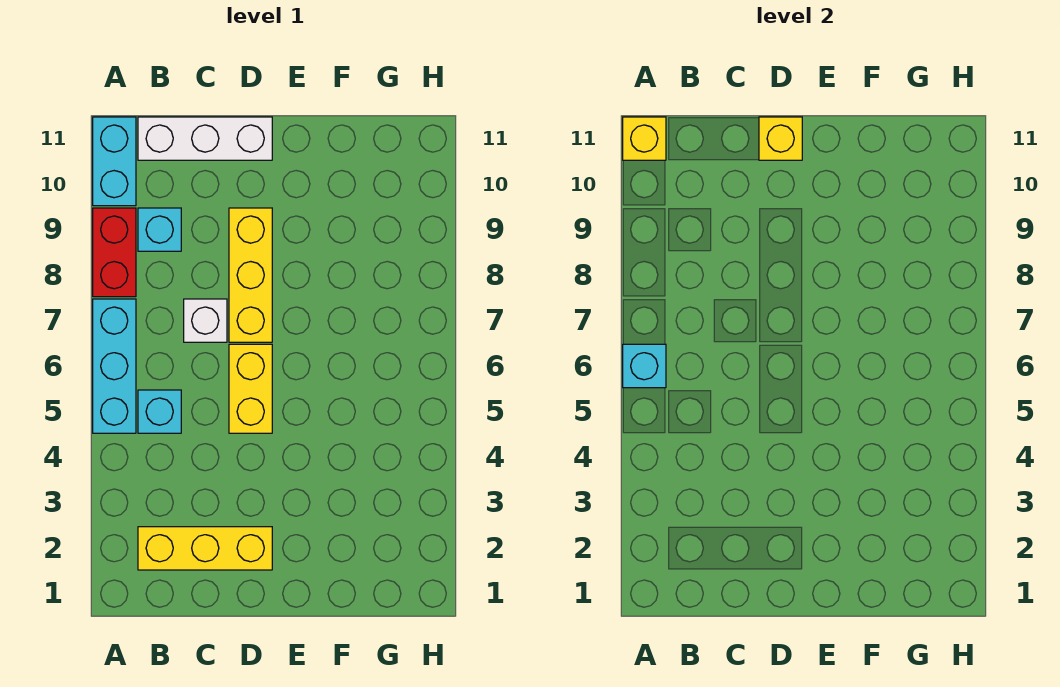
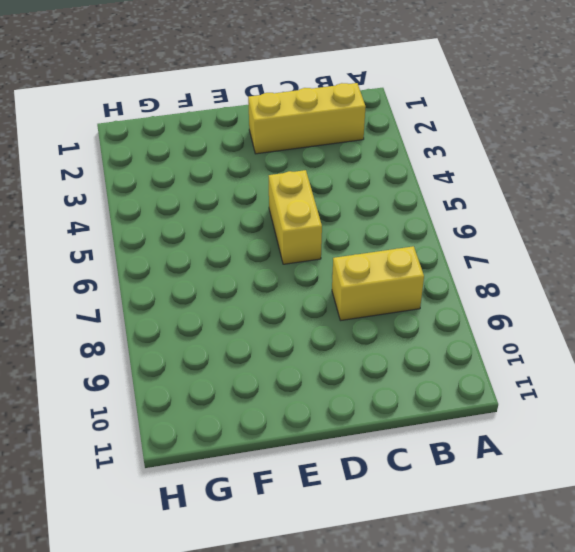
yellow brick B8:C8 level 1 -> none
none -> cyan brick A5:A7 level 1
none -> red brick A8:A9 level 1
none -> cyan brick A10:A11 level 1

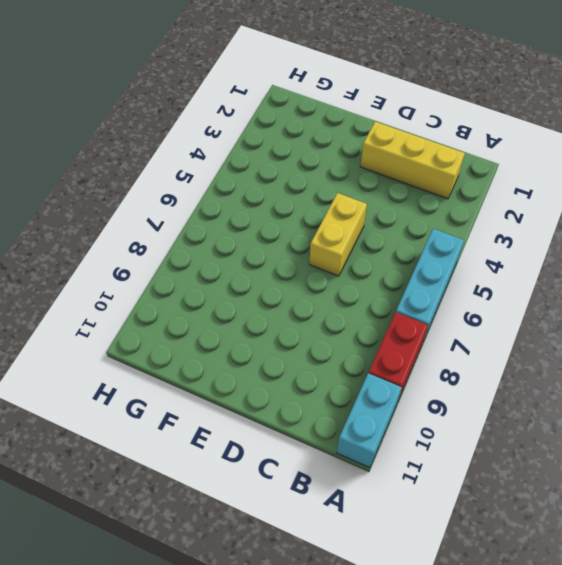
none -> cyan brick B5 level 1
none -> cyan brick B9 level 1
none -> white brick B11:D11 level 1

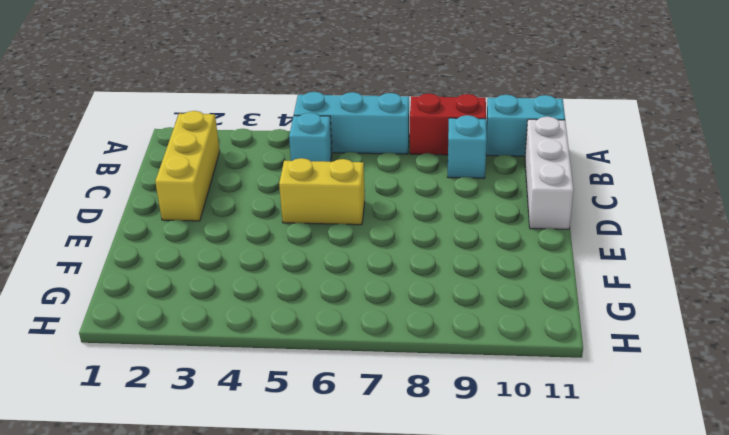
none -> white brick C7 level 1
none -> yellow brick D7:D9 level 1
none -> cyan brick A6 level 2

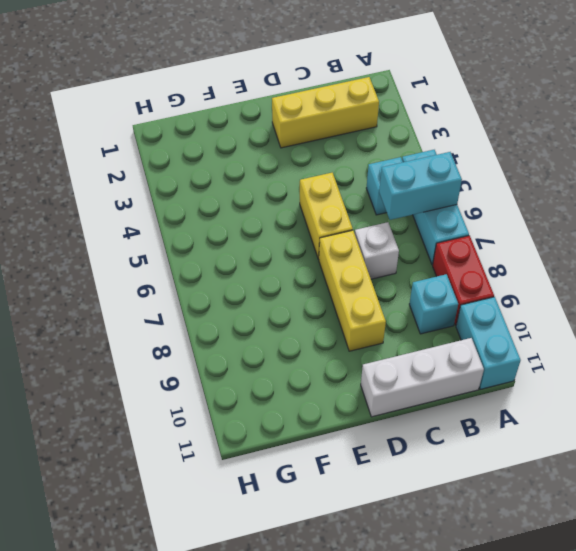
cyan brick A6:B6 level 2 -> cyan brick A6 level 2
none -> yellow brick A11 level 2
none -> yellow brick D11 level 2

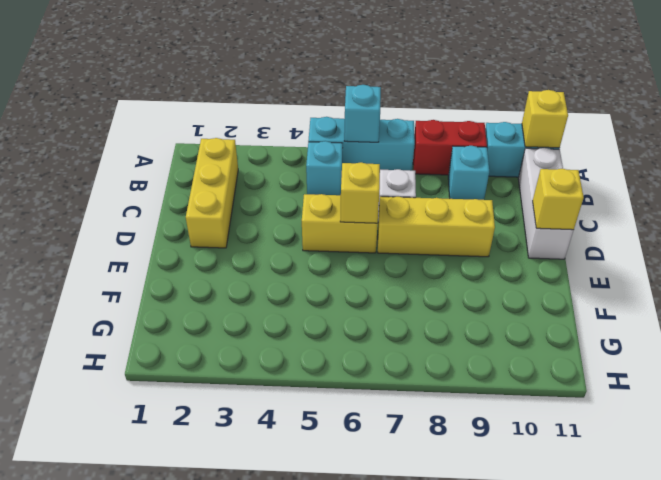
yellow brick D6 level 2 -> none

